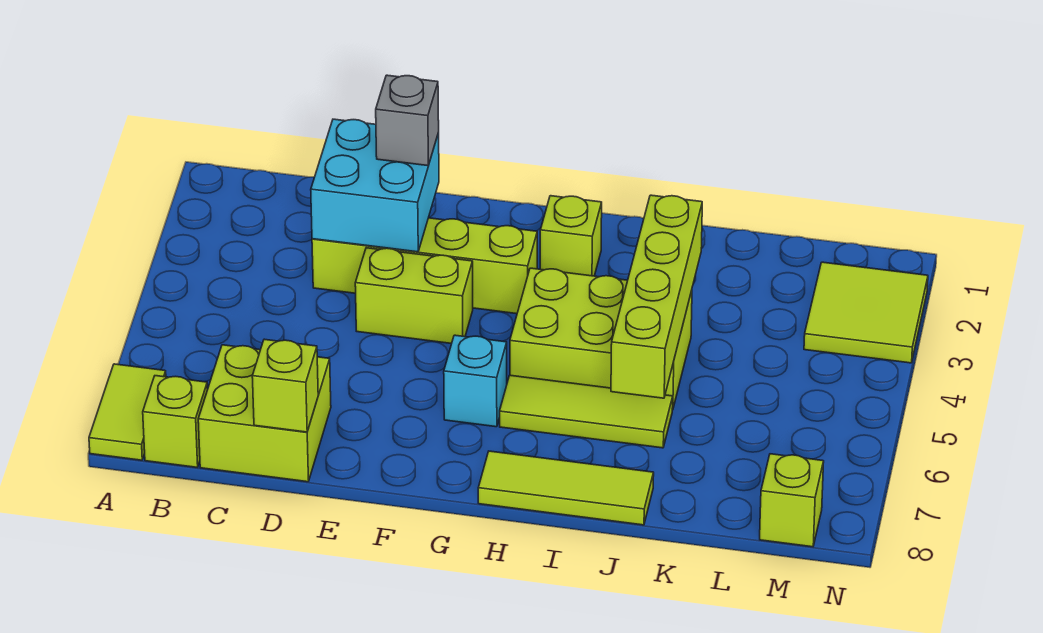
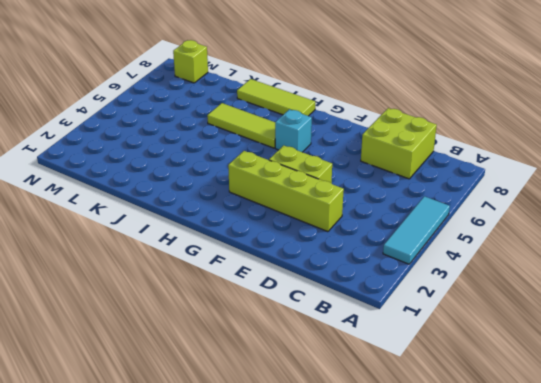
cyan tile A3:A5 level 1 -> none
none -> lime tile A7:A8 level 1
none -> lime brick B8 level 1
none -> lime brick H2 level 1

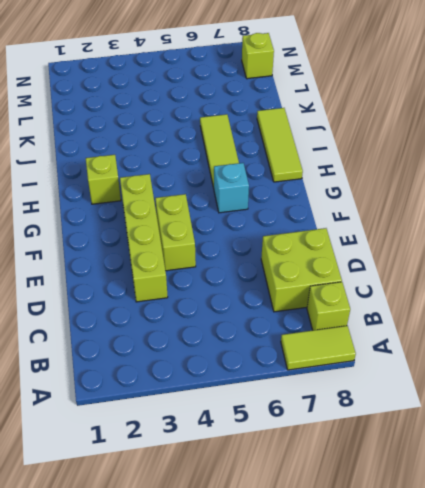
none -> lime brick H4:J5 level 1
none -> lime tile M2:N3 level 1
none -> cyan brick D2:E3 level 2

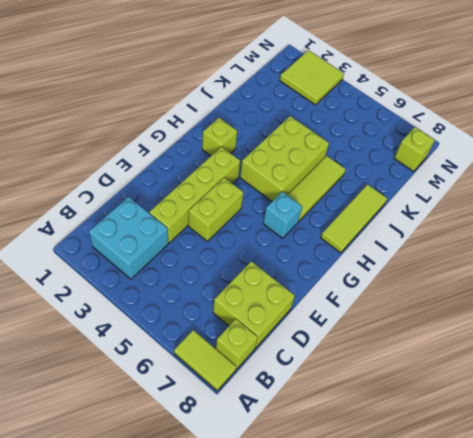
cyan brick B2:C3 level 1 -> cyan brick D2:E3 level 2
none -> lime brick D8 level 2
none -> lime brick J3:J6 level 2
none -> grey brick E2 level 3

